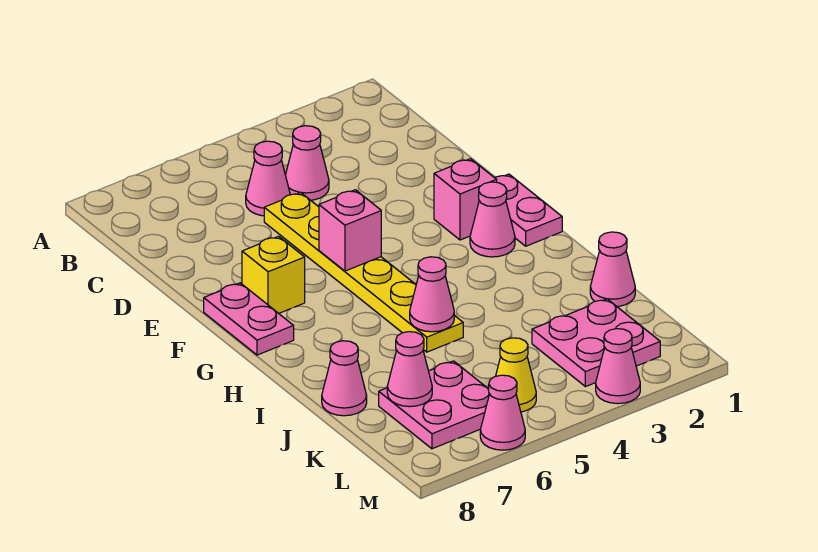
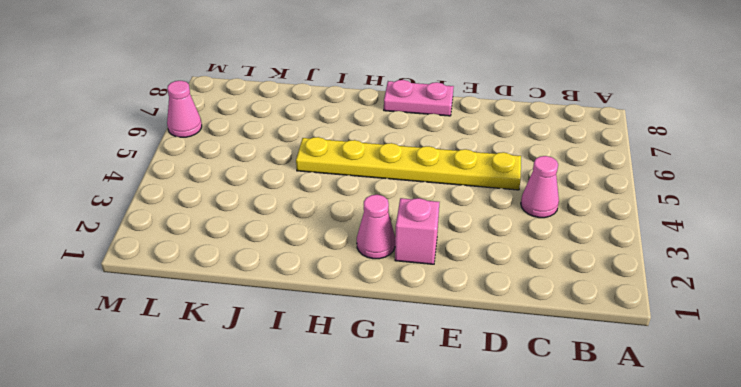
none -> pink cone C5 level 1
none -> pink plate F1:G1 level 1
none -> yellow brick F7 level 1

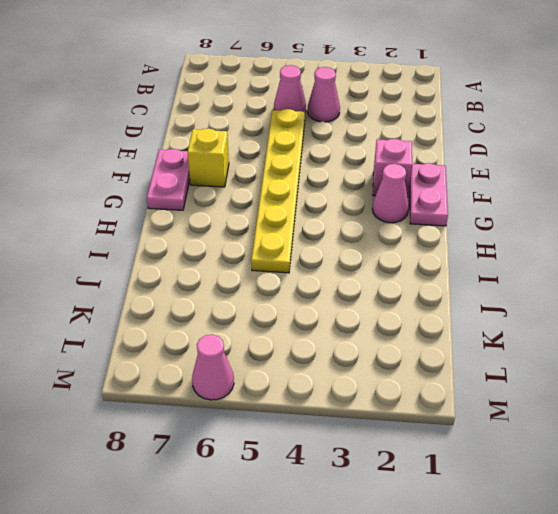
none -> pink cone J1 level 1
none -> pink cone J8 level 1
none -> pink plate K2:L3 level 1

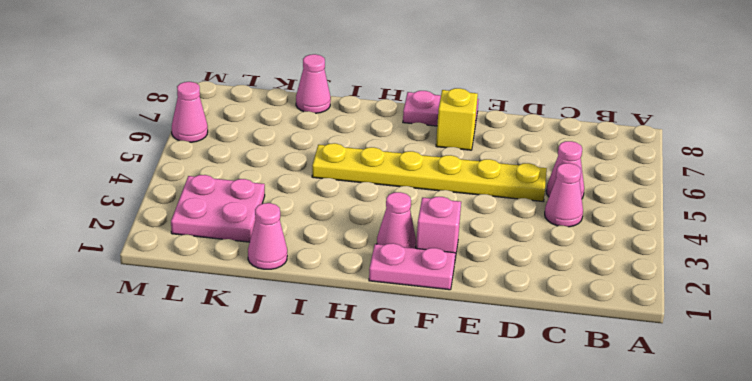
none -> pink plate K6:L7 level 1
none -> yellow cone L5 level 1
none -> pink cone M3 level 1

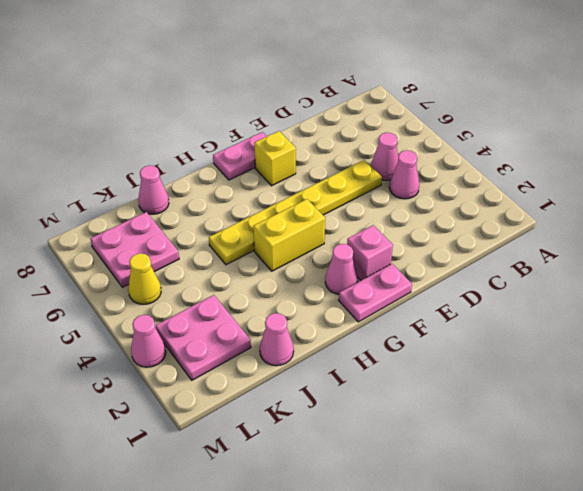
yellow brick G4:H4 level 1 -> none
none -> pink cone M6 level 1
none -> pink brick F5 level 2
none -> pink cone I5 level 2

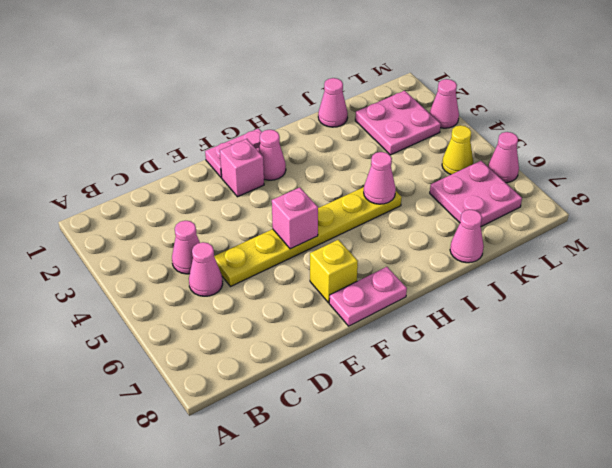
none -> pink cone K7 level 2

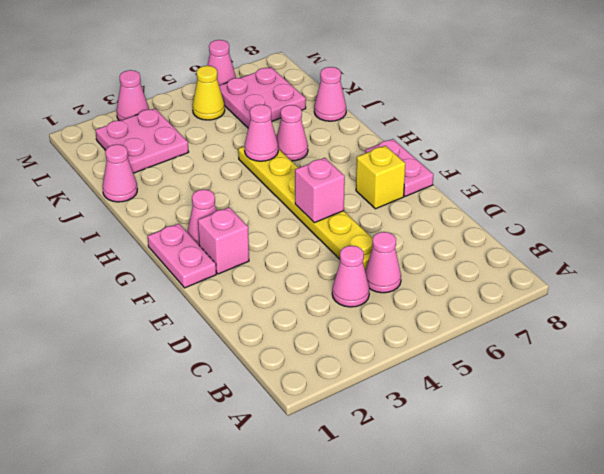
pink cone I6 level 1 -> pink cone K7 level 2

